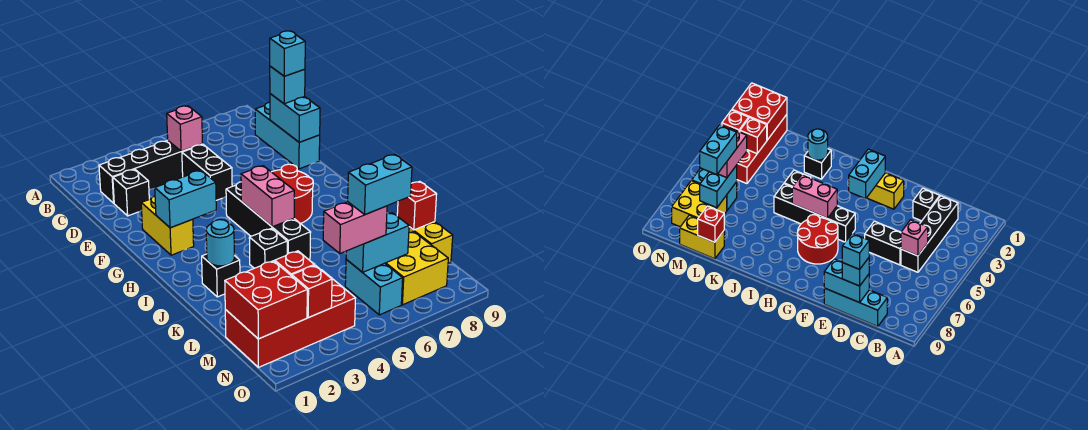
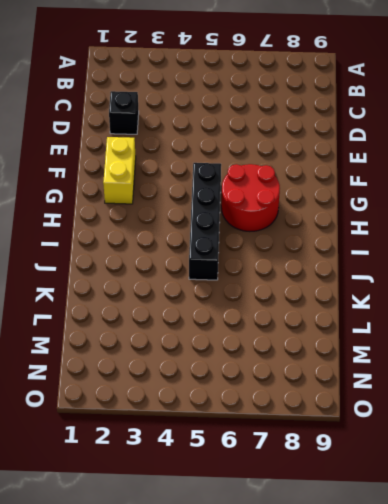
none -> black brick C2:C5 level 1
none -> cyan brick C9:E9 level 1
none -> black brick D5:E5 level 1

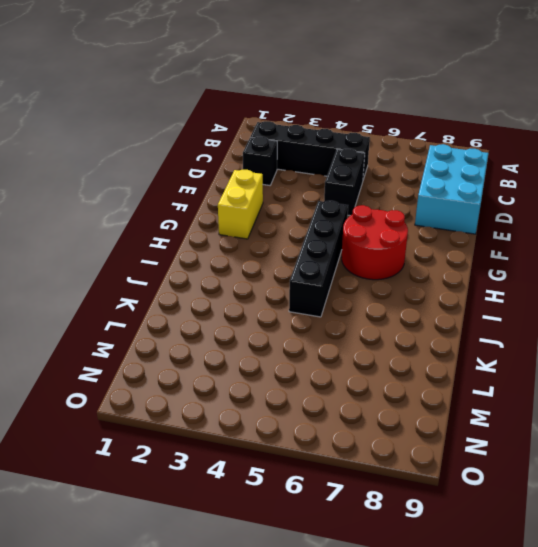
cyan brick C8:E9 level 1 -> cyan brick C9:E9 level 1
none -> black brick J2 level 1
none -> black brick J4 level 1
none -> yellow brick L9:M9 level 1

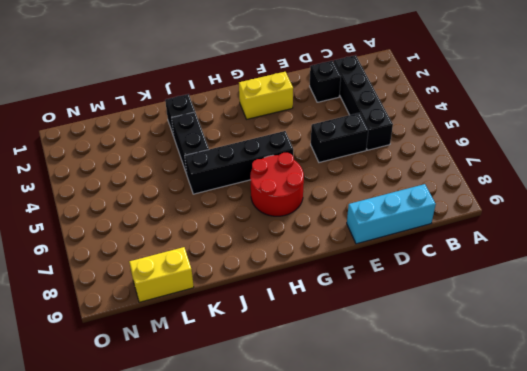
black brick J3:J4 level 1 -> black brick J4 level 1
none -> red brick M1:N4 level 1
none -> cyan brick M6:N6 level 1
none -> yellow brick M7:N8 level 1

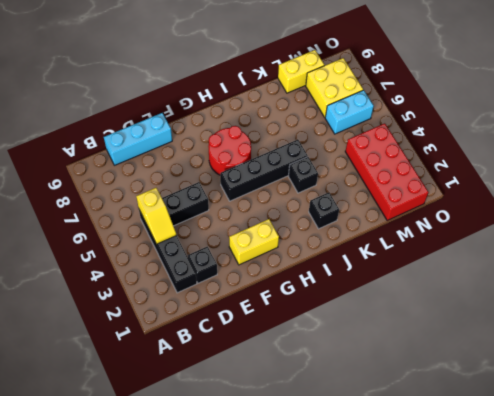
yellow slope C4:C5 level 2 top 5 -> pink brick C5 level 2
none -> cyan brick D9:E9 level 2
none -> cyan brick G2:G3 level 2
none -> pink brick H5:I5 level 2

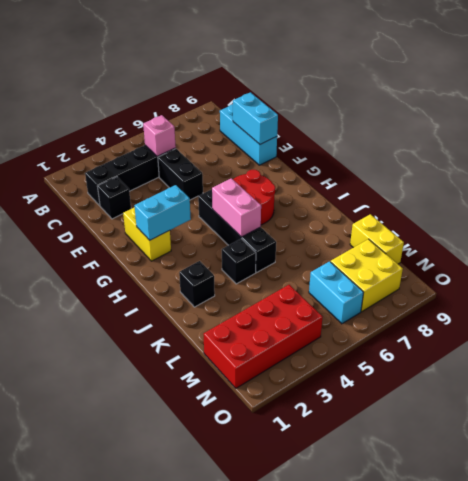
none -> cyan round brick J2 level 2
none -> red brick L9 level 2
none -> red brick M1:N2 level 2

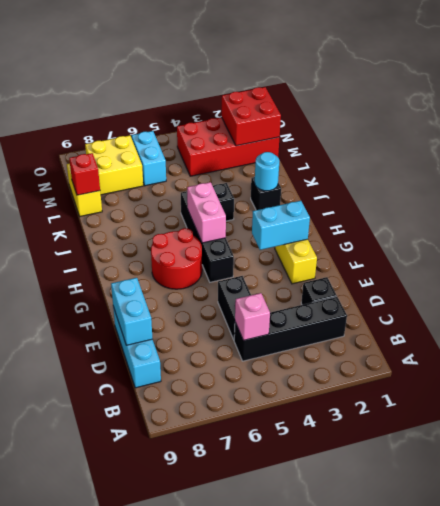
none -> red brick M3 level 2
none -> cyan brick M6:M7 level 2
none -> red brick N3 level 2

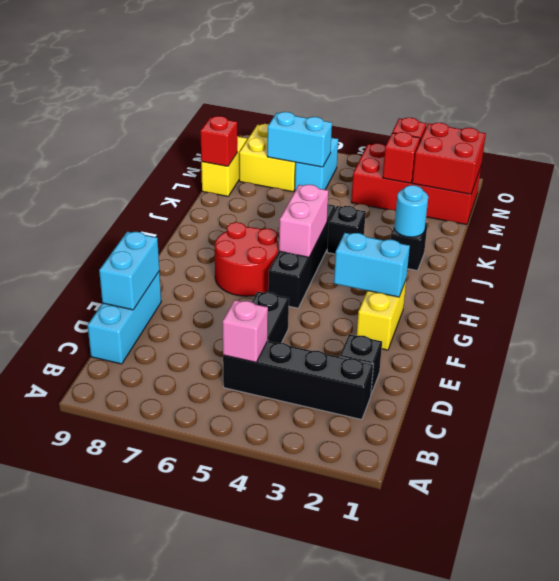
none -> cyan brick D9 level 3
none -> pink brick M5:M6 level 3
none -> cyan brick D9 level 4

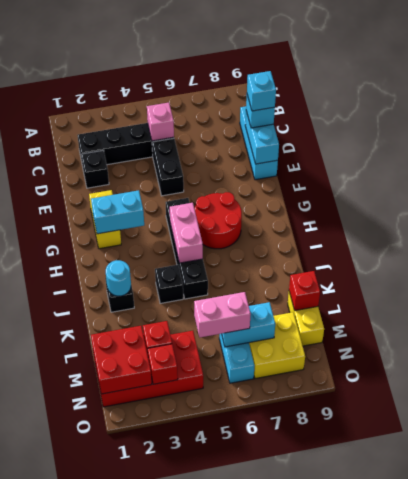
none -> cyan brick M6:M7 level 4

